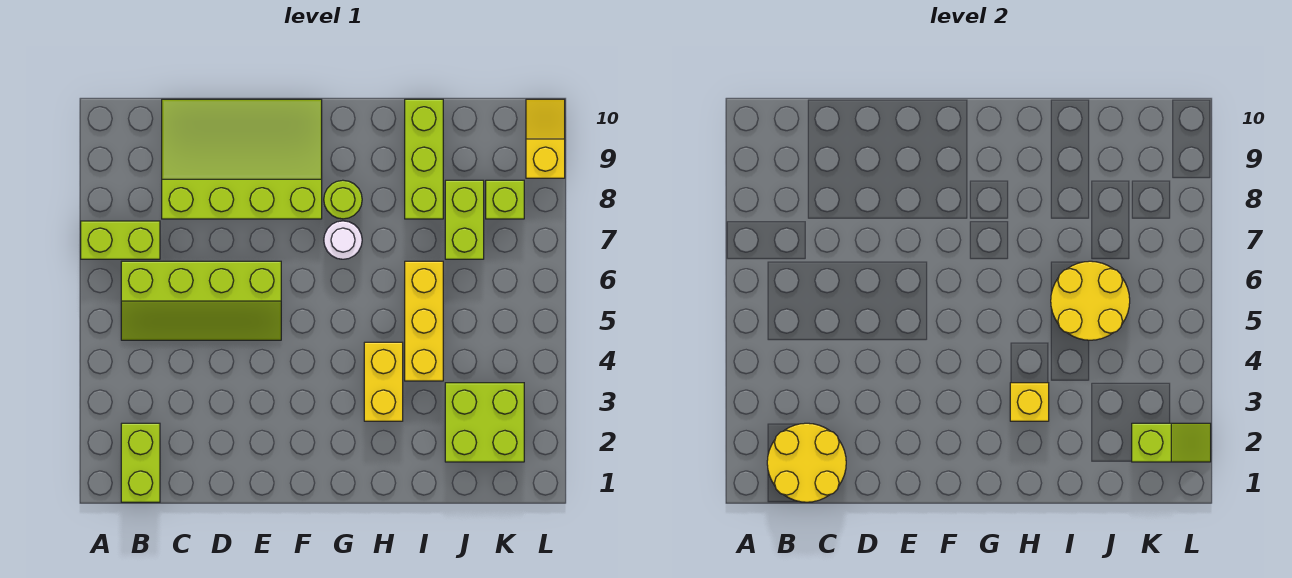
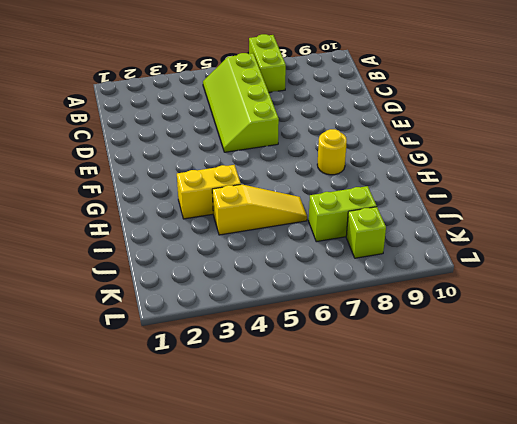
yellow round brick G8 level 1 -> lime round brick G8 level 1
yellow slope I4:I6 level 1 top 4 -> yellow brick I4:I6 level 1
none -> lime brick B1:B2 level 1
none -> lime slope C8:F10 level 1 top 8
none -> white round brick G7 level 1

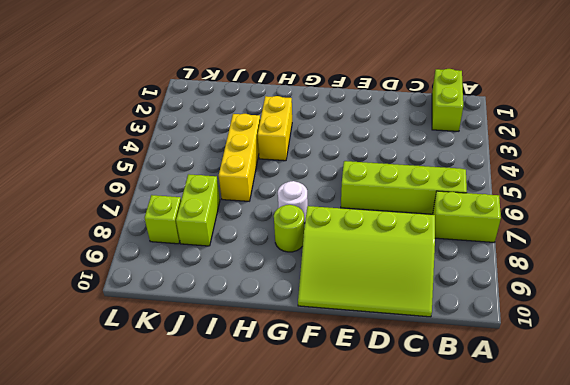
none -> lime brick I8:I10 level 1
none -> lime brick J2:K3 level 1
none -> yellow slope L9:L10 level 1 top 9

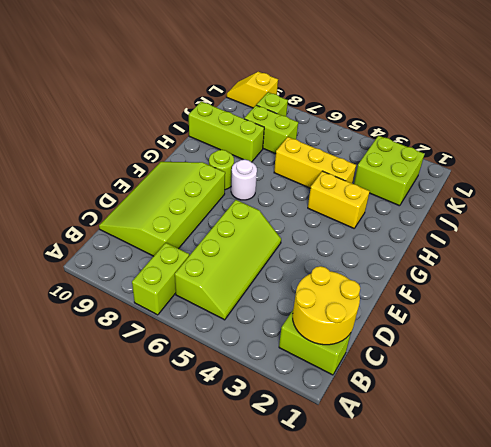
none -> yellow brick H3 level 2
none -> yellow round brick I5:J6 level 2
none -> lime slope K2:L2 level 2 top K

